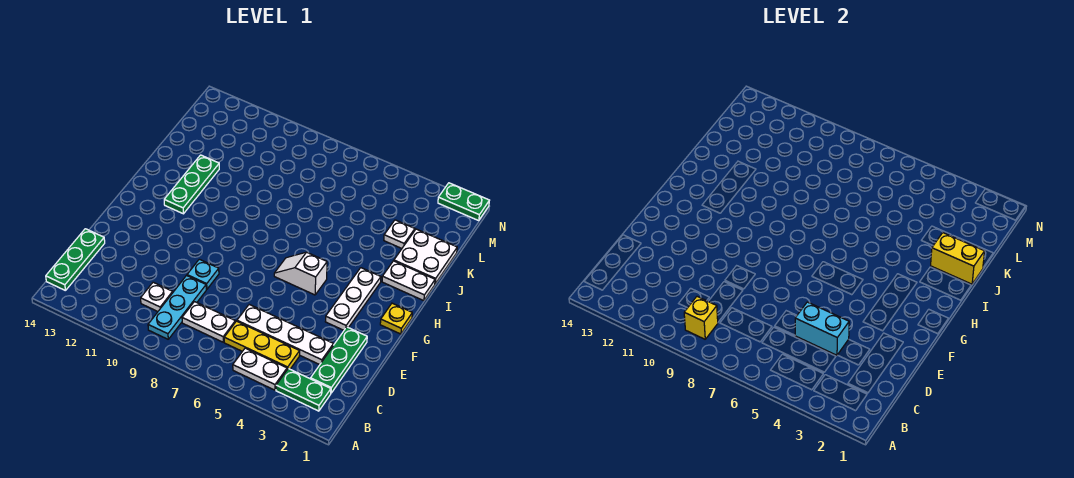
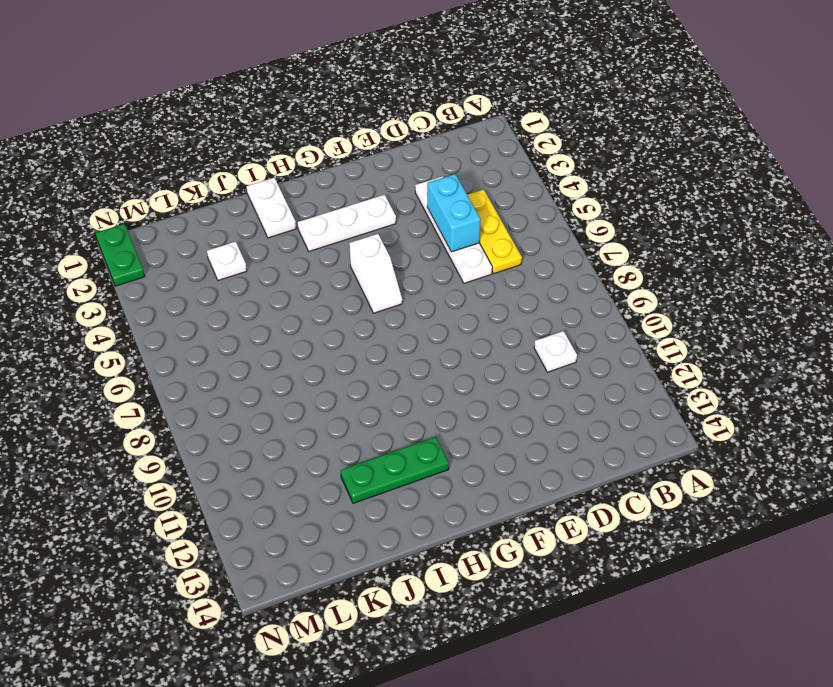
none -> green plate B2:B3 level 1
none -> white plate B4:B5 level 1
none -> cyan plate B9:D9 level 1

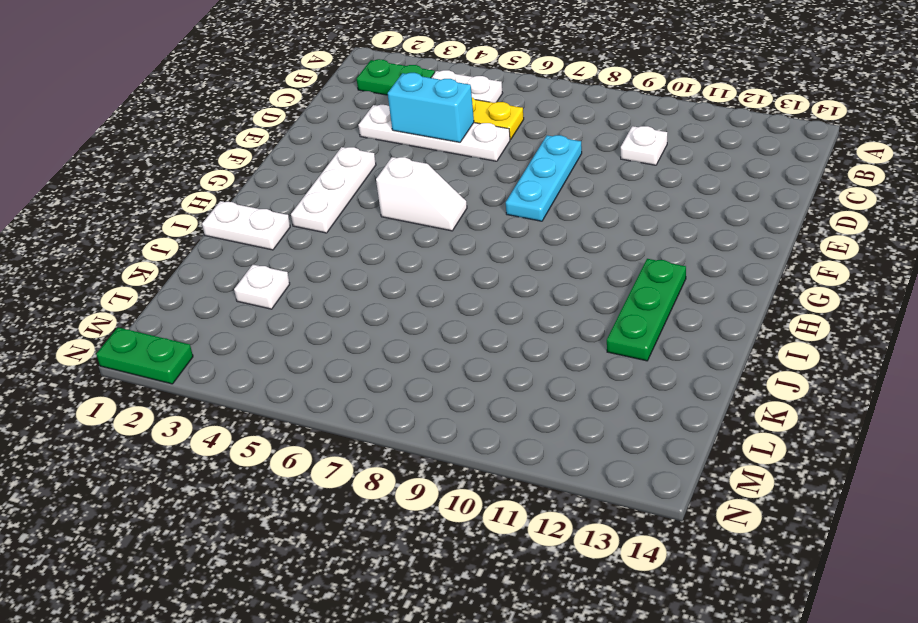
cyan plate D8:F8 level 1 -> cyan plate B9:D9 level 1
none -> green plate B14:D14 level 1
none -> green plate C2:E2 level 1
none -> white plate C7:C8 level 1

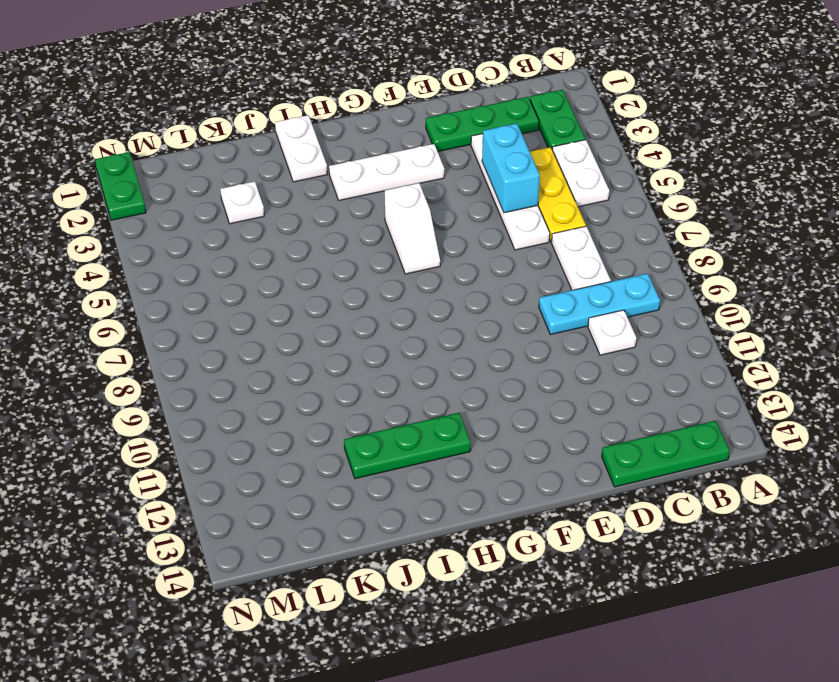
none -> cyan plate E9 level 1
none -> yellow plate G1 level 1
none -> white plate J1:K2 level 1

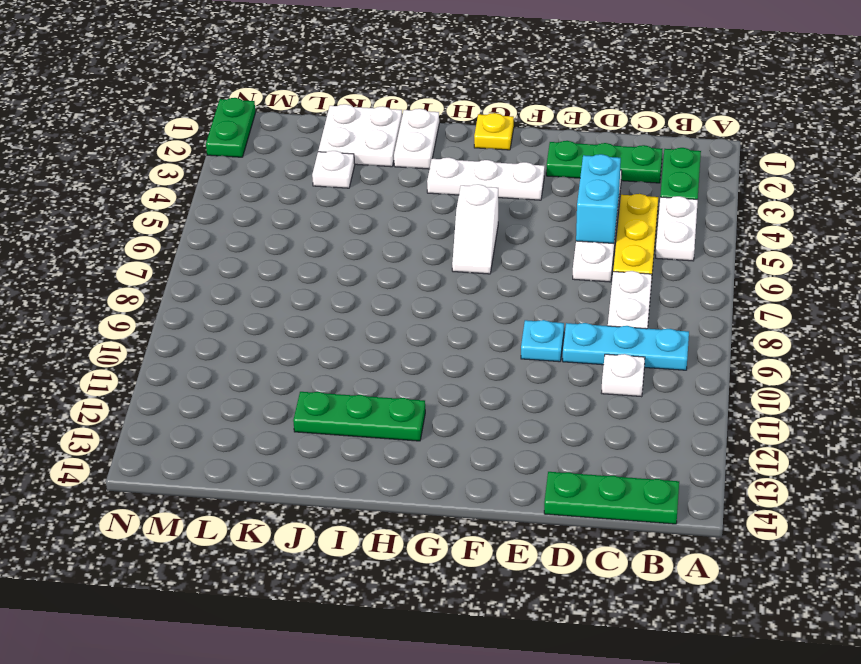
none -> yellow brick B9 level 2
none -> yellow brick J1:J2 level 2

